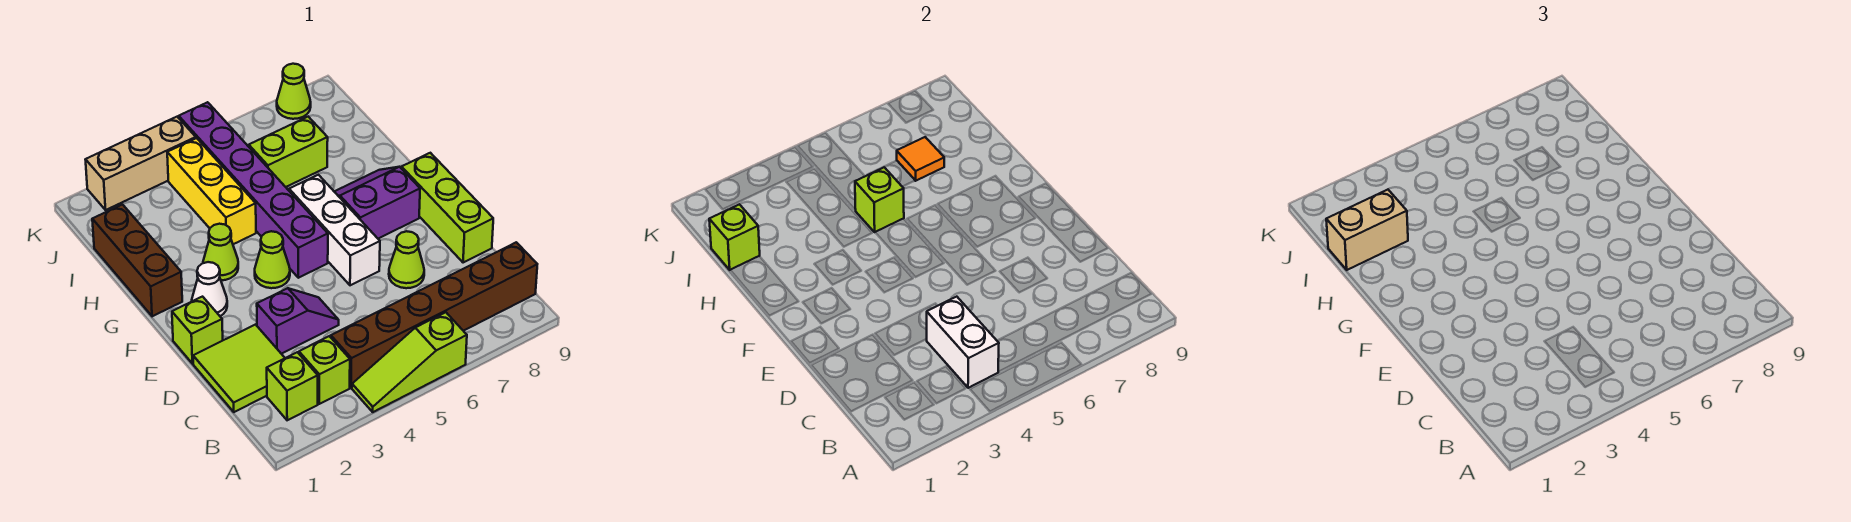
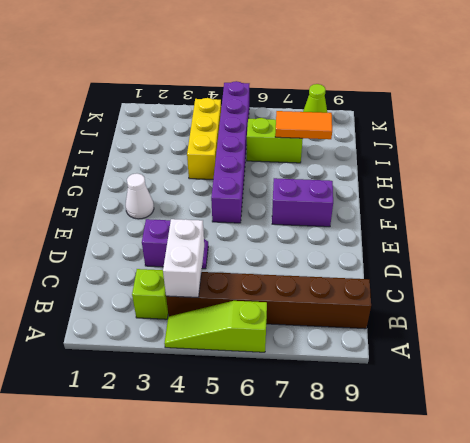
orange tile I7:I8 level 2 -> orange tile I7 level 2
none -> lime brick B2 level 1
none -> lime tile C1:D2 level 1
none -> lime cone D7 level 1

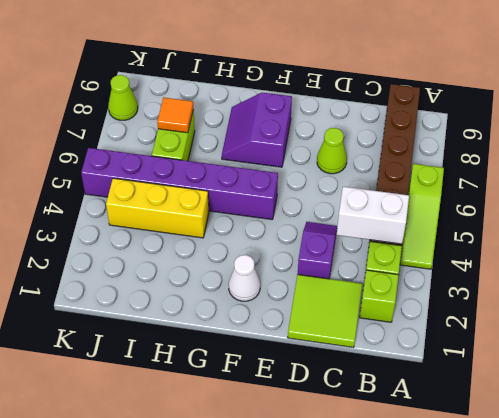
none -> lime brick D9:F9 level 1
none -> lime brick E1 level 1
none -> white brick E6:G6 level 1

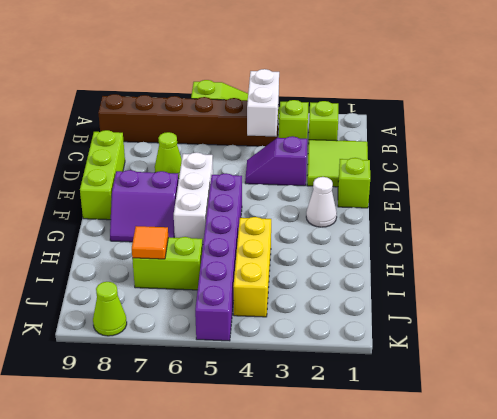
none -> lime cone F4 level 1
none -> brown brick G1:I1 level 1
none -> lime cone G3 level 1

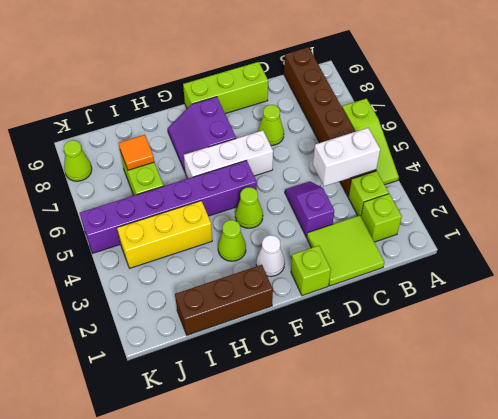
none -> tan brick K2:K4 level 1
none -> lime brick H5 level 2
none -> lime brick I1 level 2

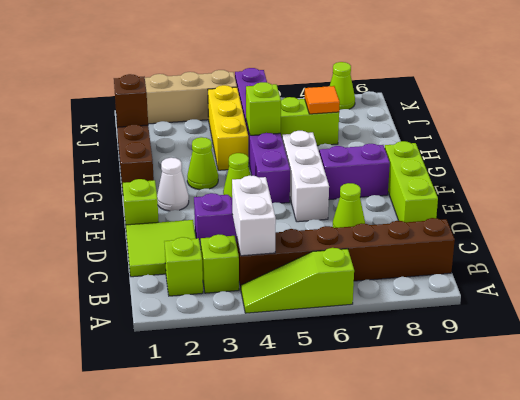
brown brick I1 level 2 -> lime brick I1 level 2
none -> tan brick I1:I2 level 3

